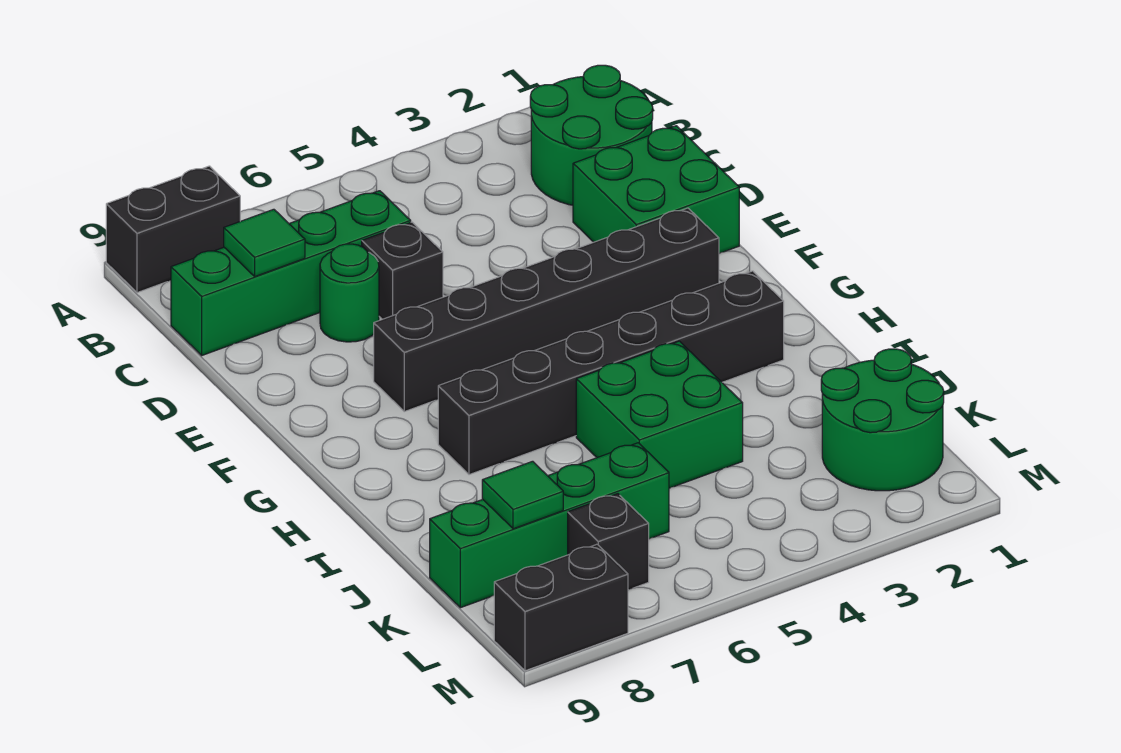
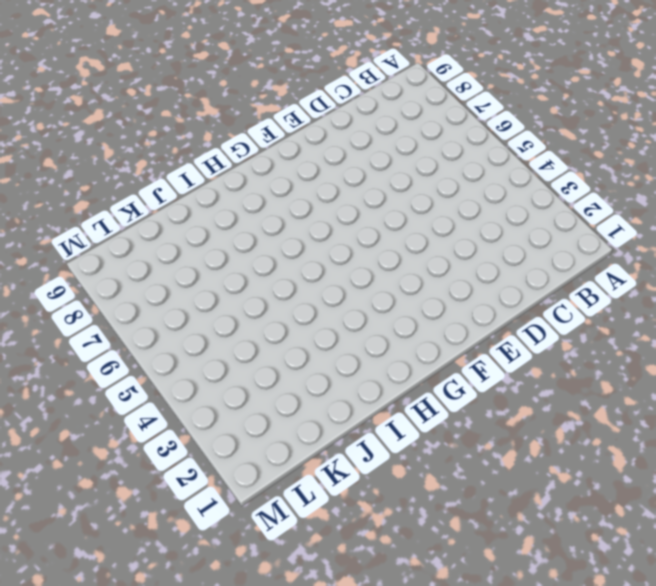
none -> black brick A8:A9 level 1
none -> green round brick B1:C2 level 1
none -> green brick C6:C9 level 1

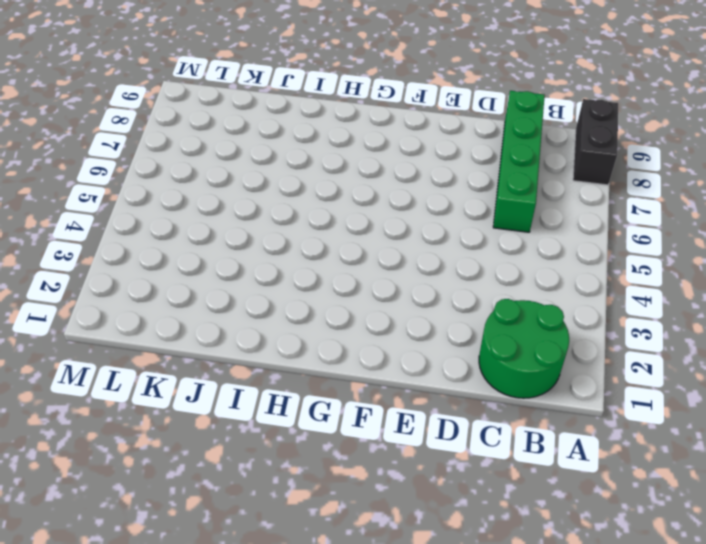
none -> green brick D1:E2 level 1
none -> black brick D6 level 1
none -> green round brick D7 level 1

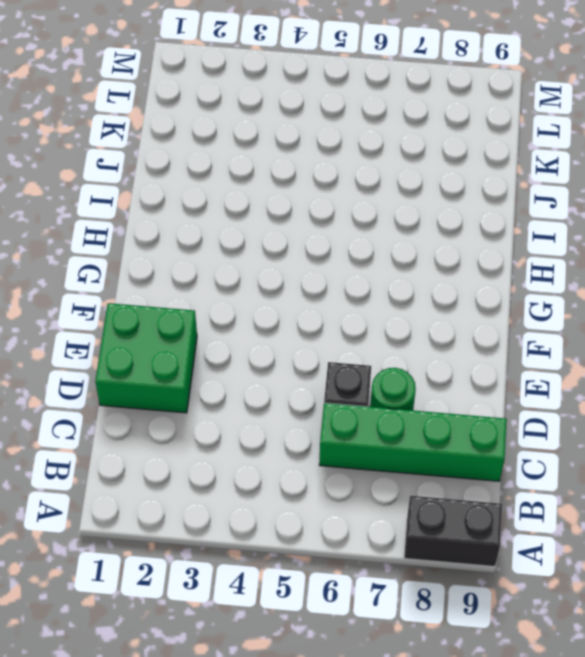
none -> green round brick B1:C2 level 1
none -> black brick F2:F7 level 1
none -> black brick H2:H7 level 1

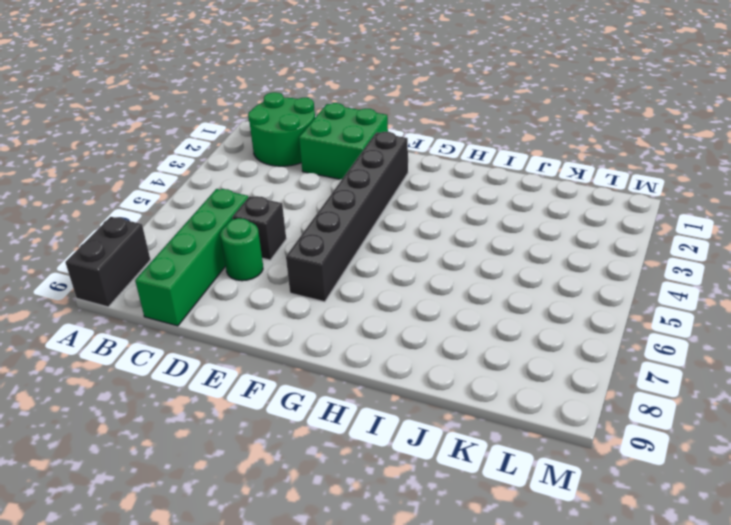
none -> black brick H2:H7 level 1
none -> green brick I4:J5 level 1
none -> green round brick K1:L2 level 1

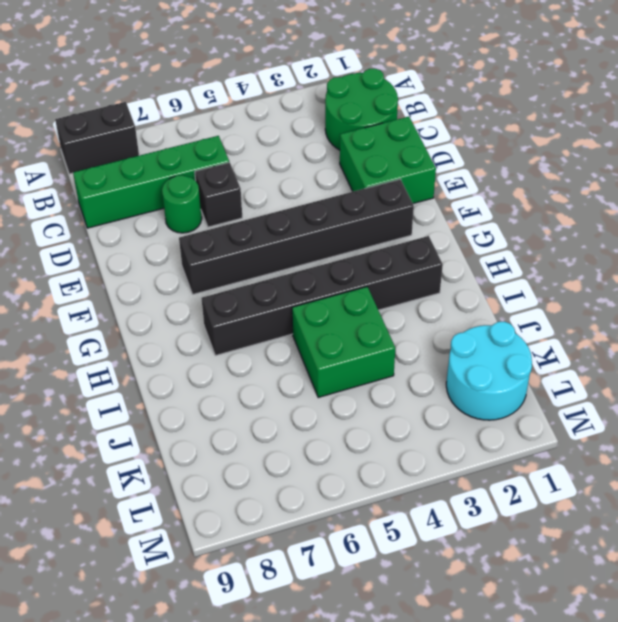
cyan round brick K1:L2 level 1 -> green round brick K1:L2 level 1
none -> green brick K6:K9 level 1
none -> black brick L7 level 1
none -> black brick M8:M9 level 1

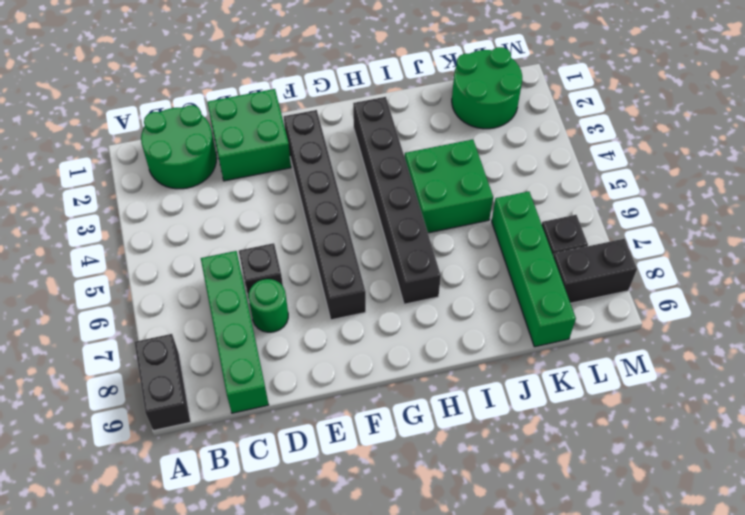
black brick L8:M8 level 1 -> black brick M8:M9 level 1
none -> green tile C8 level 2
none -> green tile K8 level 2

